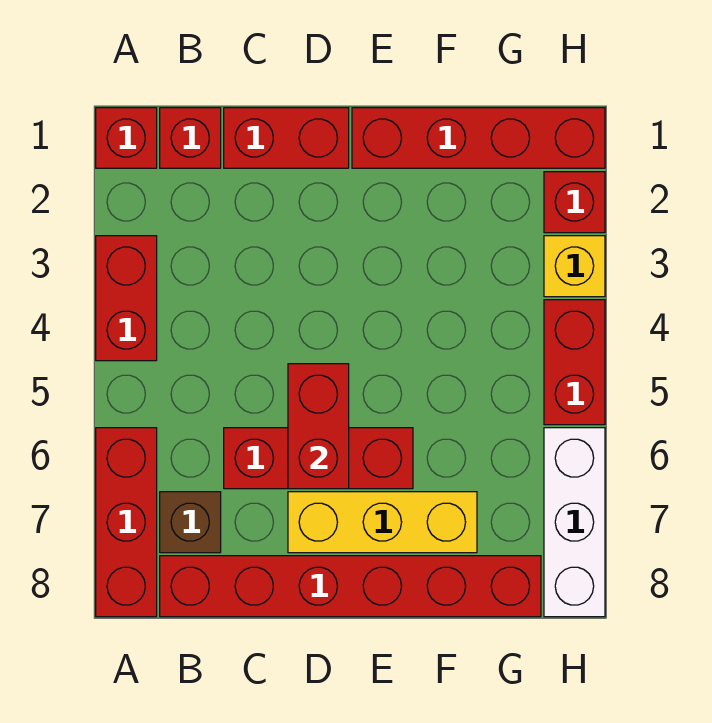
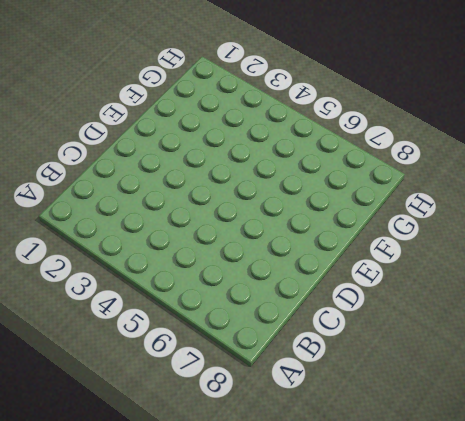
none -> red brick A1 level 1
none -> red brick A3:A4 level 1
none -> red brick A6:A8 level 1

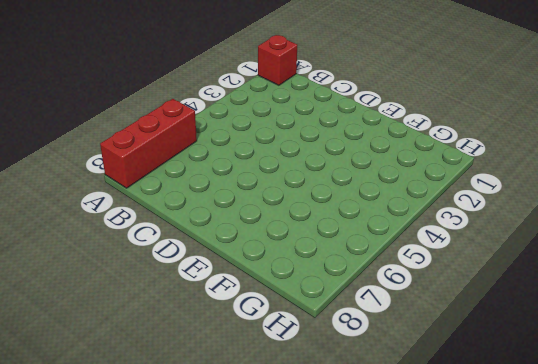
none -> red brick A3:A4 level 1
none -> red brick B1 level 1
none -> brown brick B7 level 1

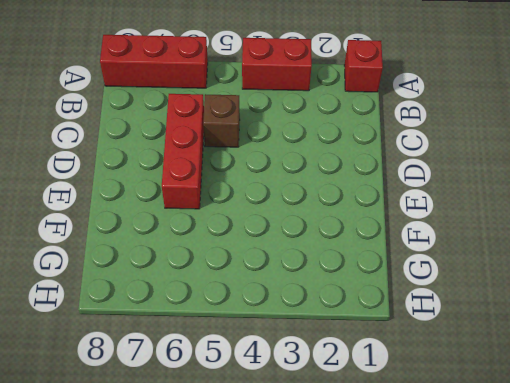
brown brick C5 level 1 -> brown brick B7 level 1
none -> red brick B1 level 1
none -> red brick B8:G8 level 1
none -> red brick C1:D1 level 1

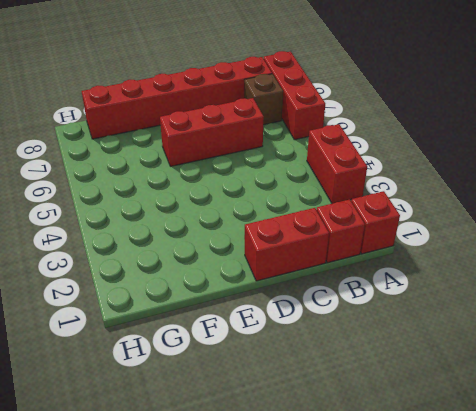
none -> yellow brick D7:F7 level 1
none -> red brick E1:H1 level 1
none -> red brick H2 level 1

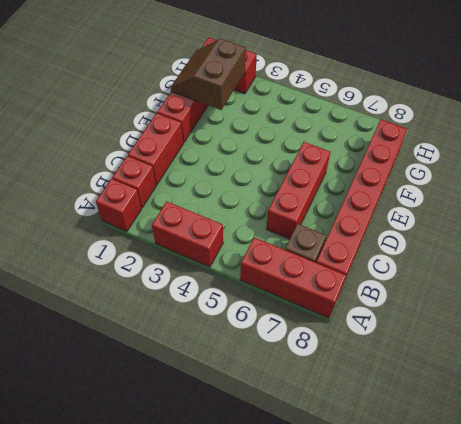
brown slope F1:G2 level 2 top 2 -> none
none -> yellow brick D7:F7 level 1
none -> yellow brick H3 level 1
none -> red brick H4:H5 level 1

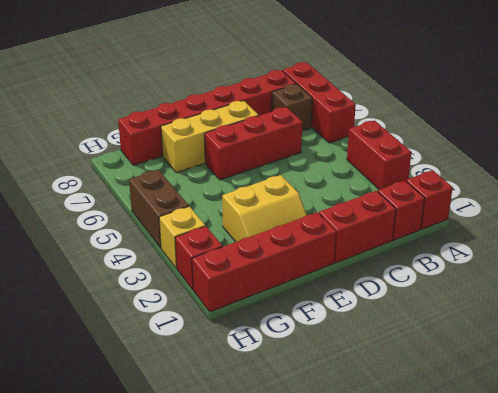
yellow slope E2:F3 level 1 top 3 -> none
brown brick H4:H5 level 1 -> red brick H4:H5 level 1
none -> white brick H6:H8 level 1
none -> red brick D5:D6 level 2

